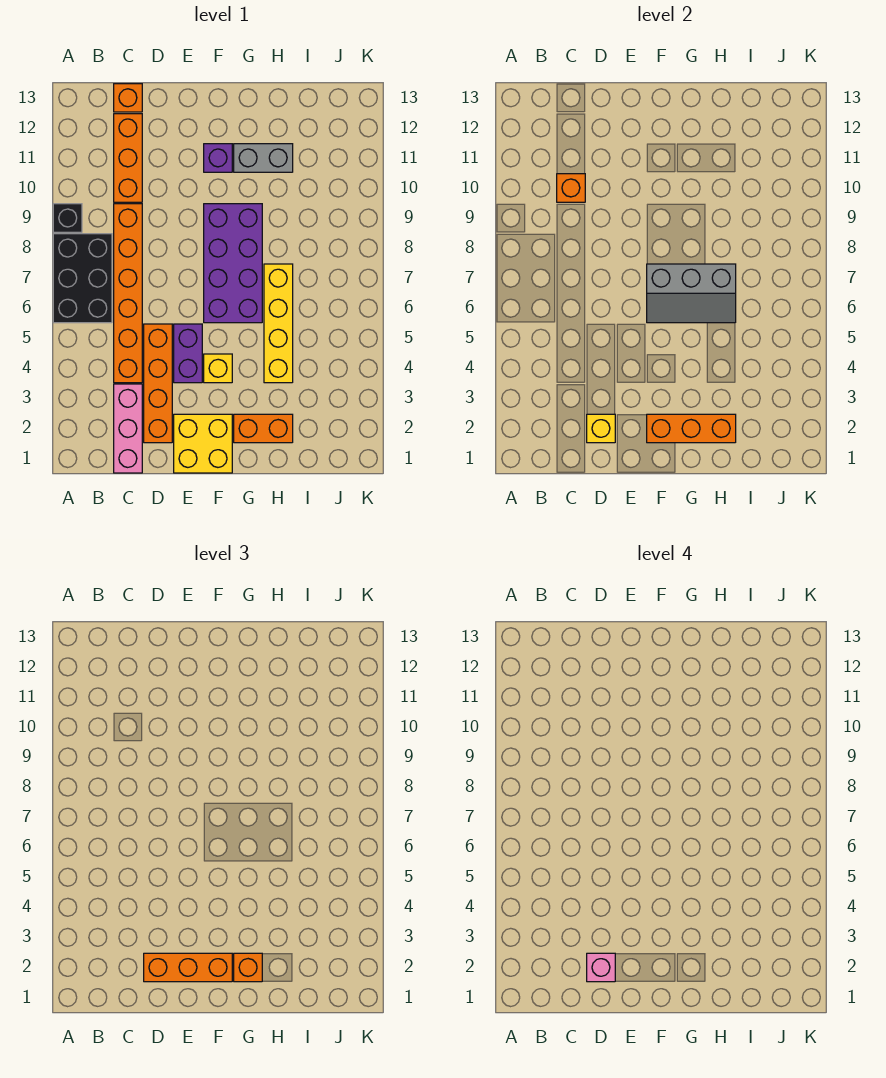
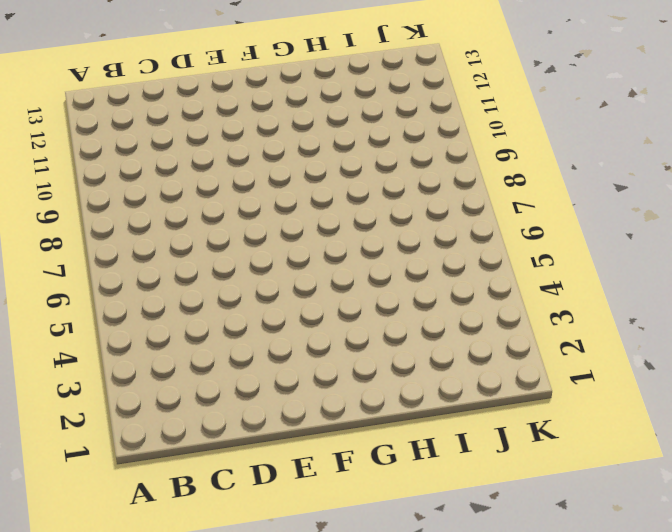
none -> black brick A6:B8 level 1
none -> black brick A9 level 1
none -> pink brick C1:C3 level 1

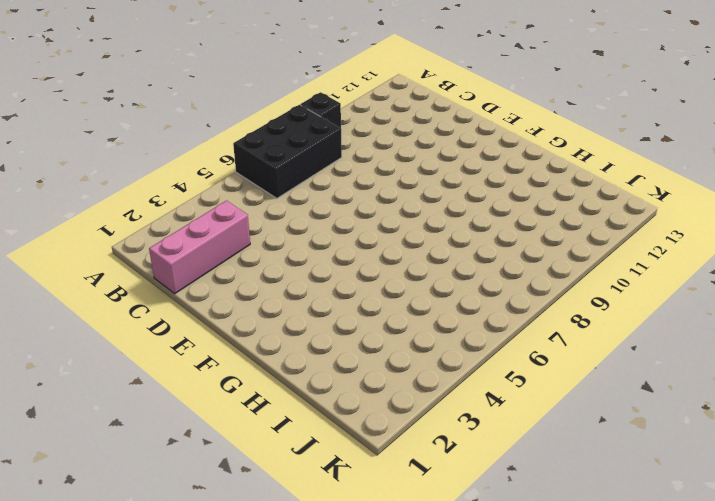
none -> orange brick C4:C9 level 1
none -> orange brick C10:C12 level 1
none -> orange brick C13 level 1

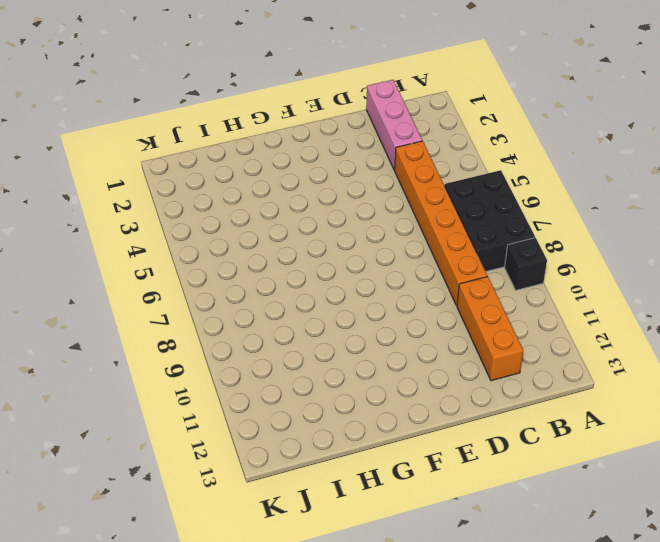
none -> orange brick C13 level 1
none -> orange brick D2:D5 level 1
none -> yellow brick E1:F2 level 1

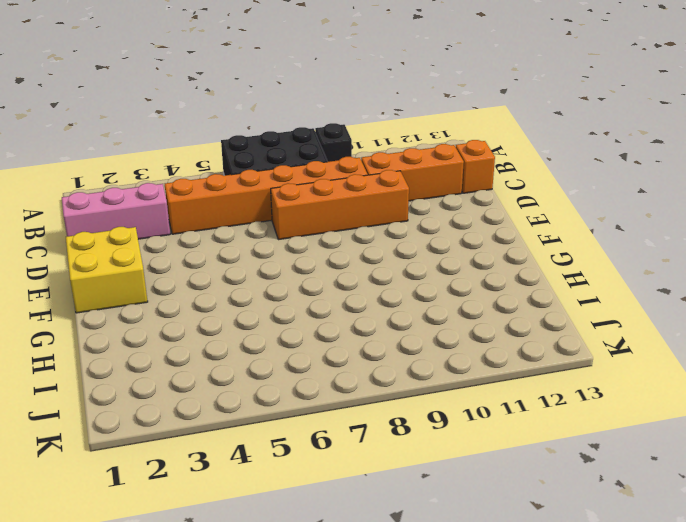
orange brick D7:D10 level 1 -> orange brick D2:D5 level 1
none -> purple brick E4:E5 level 1
none -> yellow brick F4 level 1
none -> purple brick F6:G9 level 1

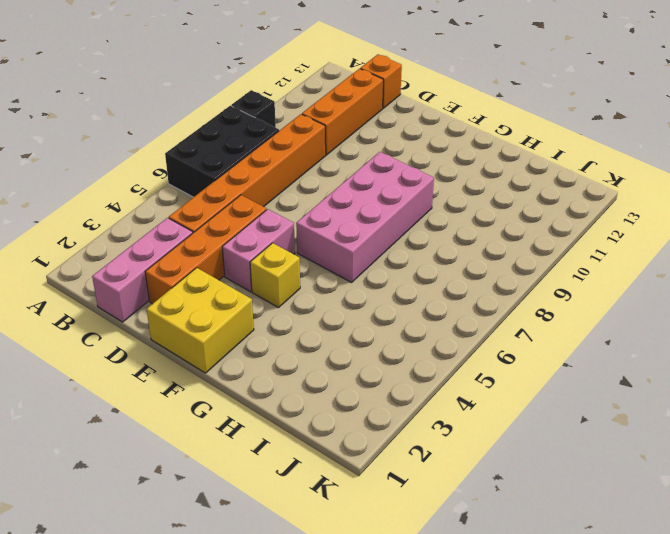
pink brick E4:E5 level 1 -> purple brick E4:E5 level 1
pink brick F6:G9 level 1 -> purple brick F6:G9 level 1
none -> purple brick F11 level 1
none -> orange brick G2:H2 level 1
none -> grey brick G11:H11 level 1

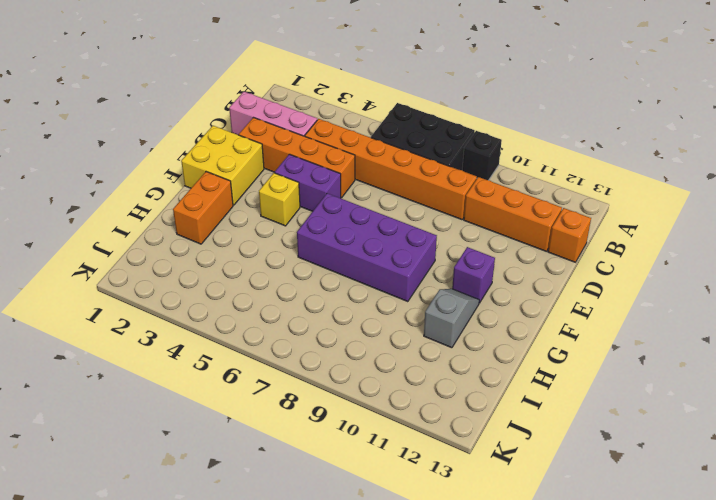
grey slope G11:H11 level 1 top H -> grey brick G11:H11 level 1
none -> yellow brick H4:H7 level 1
none -> orange brick C10 level 2
none -> yellow brick D2 level 2

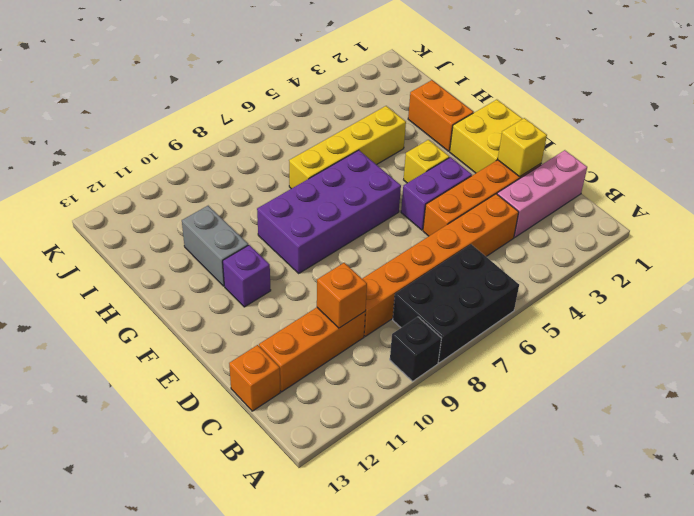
none -> orange brick F2:H2 level 2
none -> grey slope F6:H7 level 2 top 7
none -> orange brick D2:F2 level 3

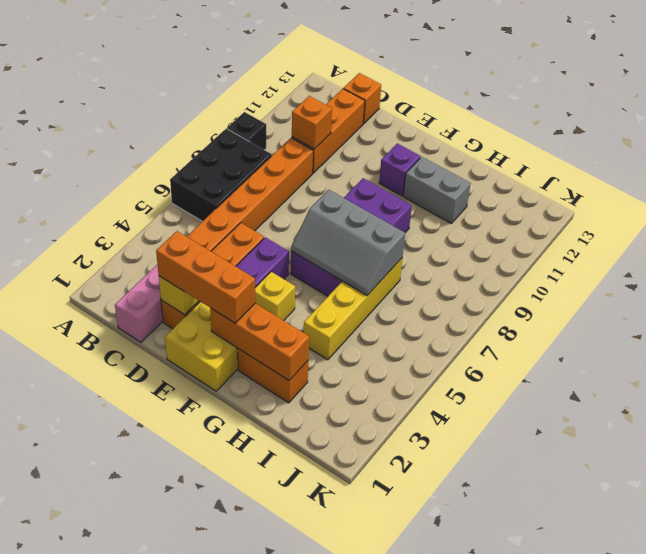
none -> orange brick G2 level 3
none -> pink brick D2 level 4

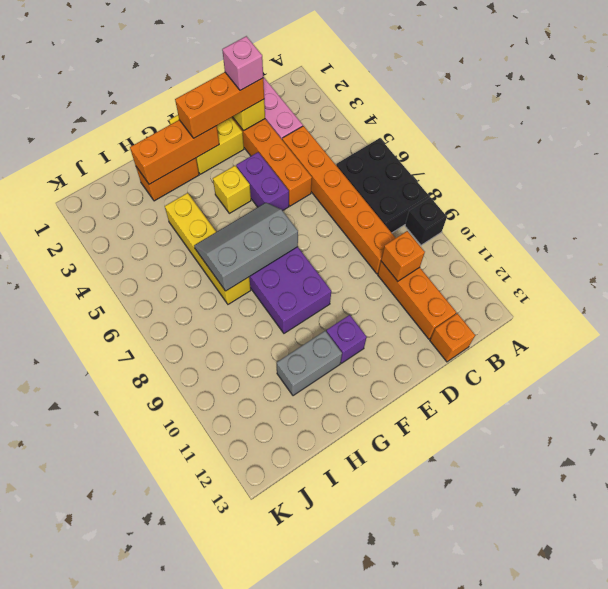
none -> orange brick G2 level 3

